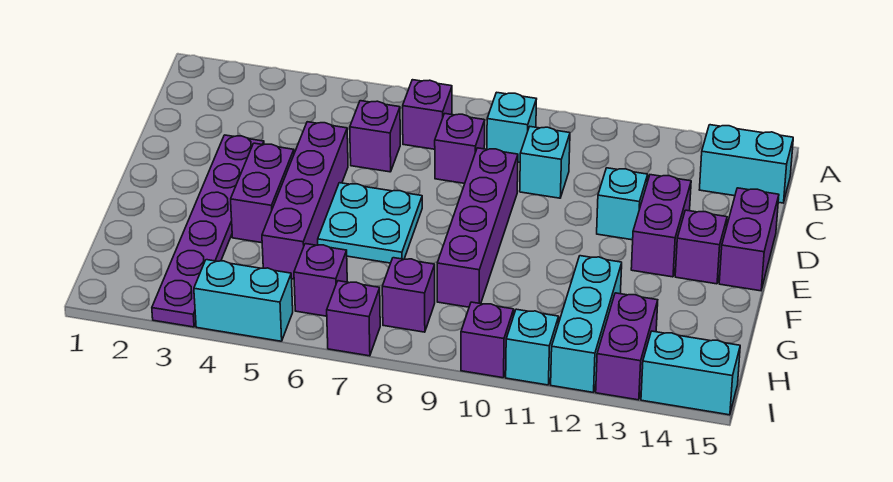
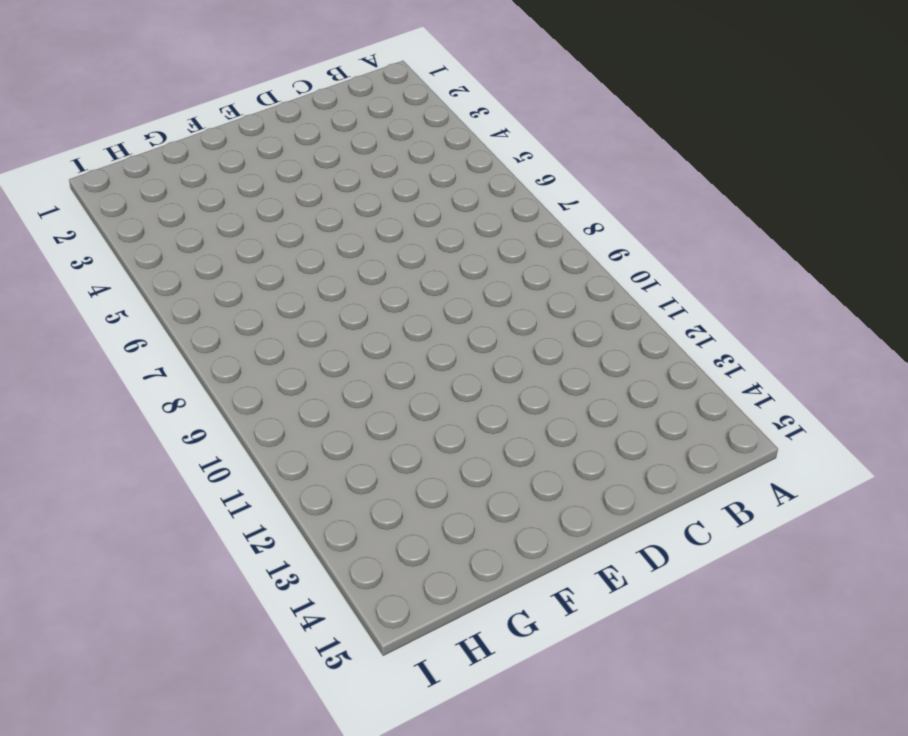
none -> purple brick B7 level 1
none -> cyan brick B9 level 1
none -> cyan brick B14:B15 level 1

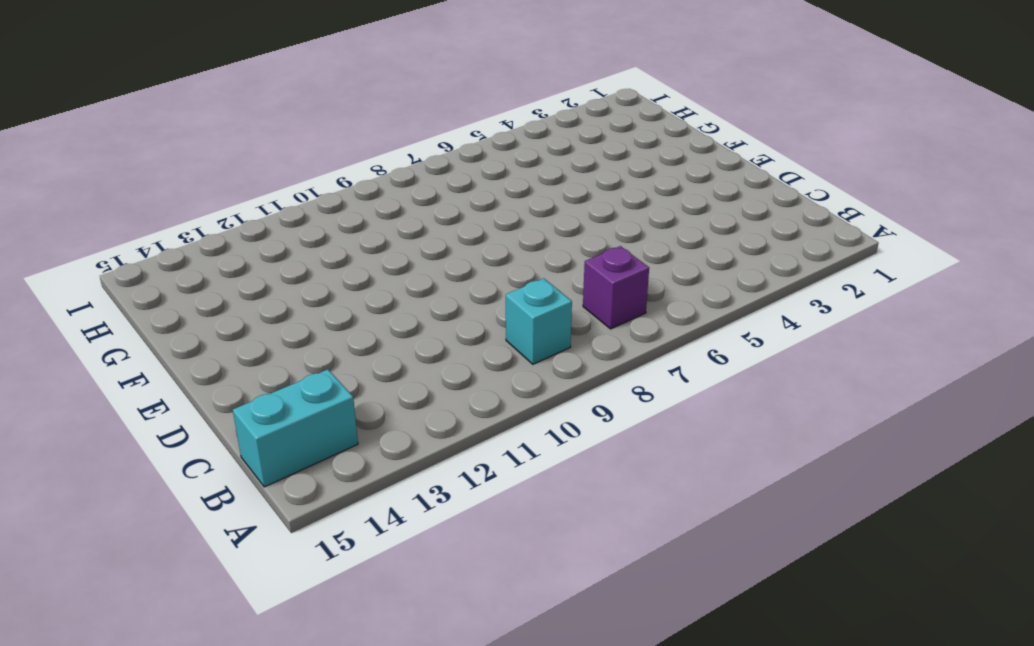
none -> purple brick C6 level 1
none -> purple brick C8 level 1
none -> cyan brick C10 level 1

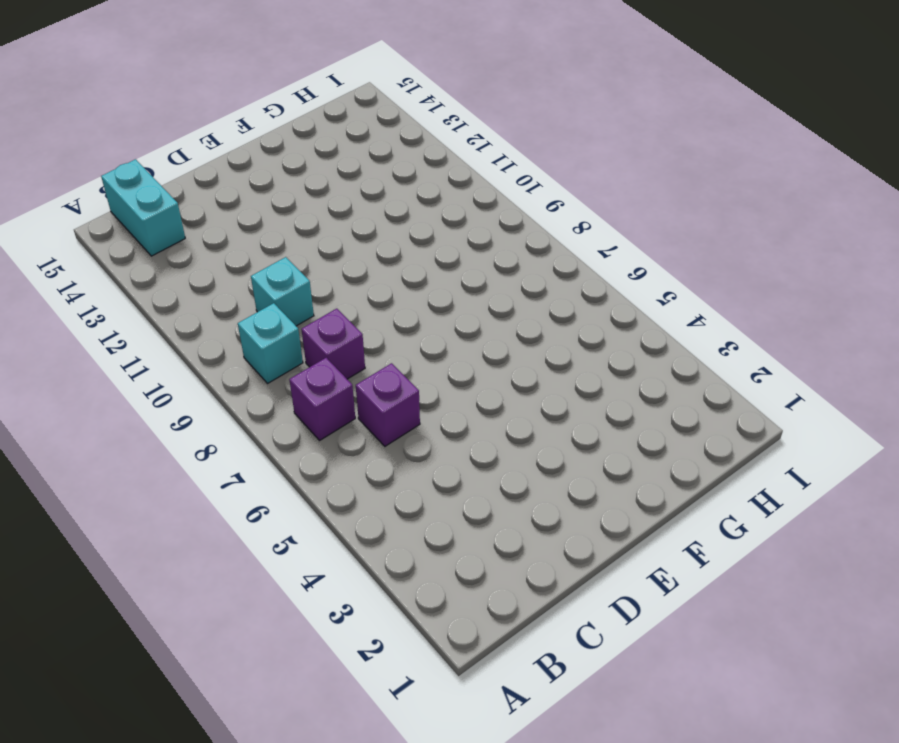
none -> purple plate D3:I3 level 1
none -> purple brick D5:G5 level 1
none -> purple brick D9:G9 level 1

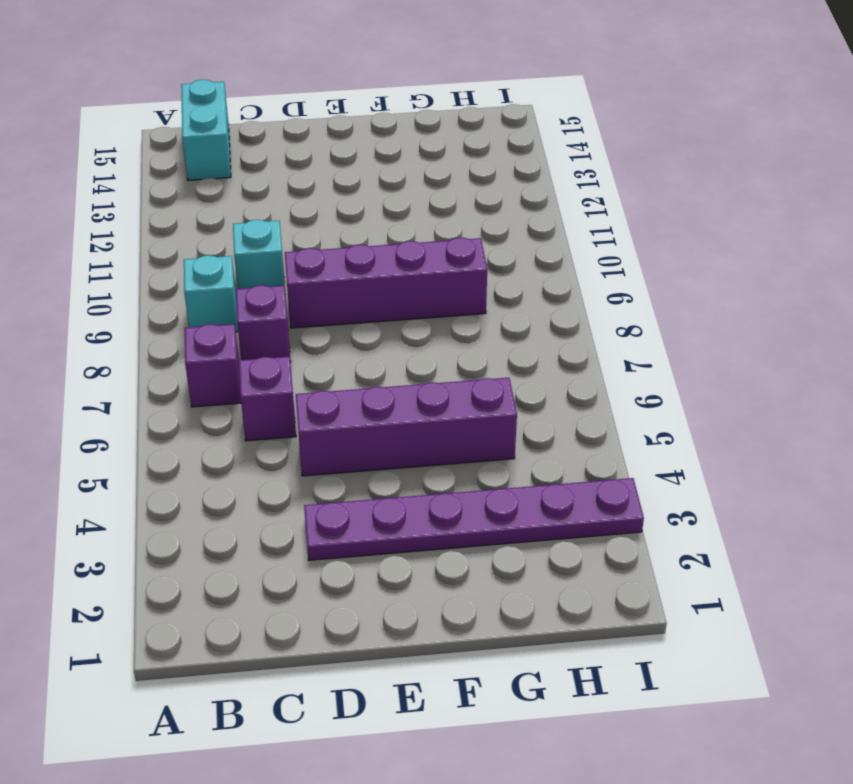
none -> cyan brick D12 level 1
none -> purple brick D13:E13 level 1
none -> purple brick D15:E15 level 1

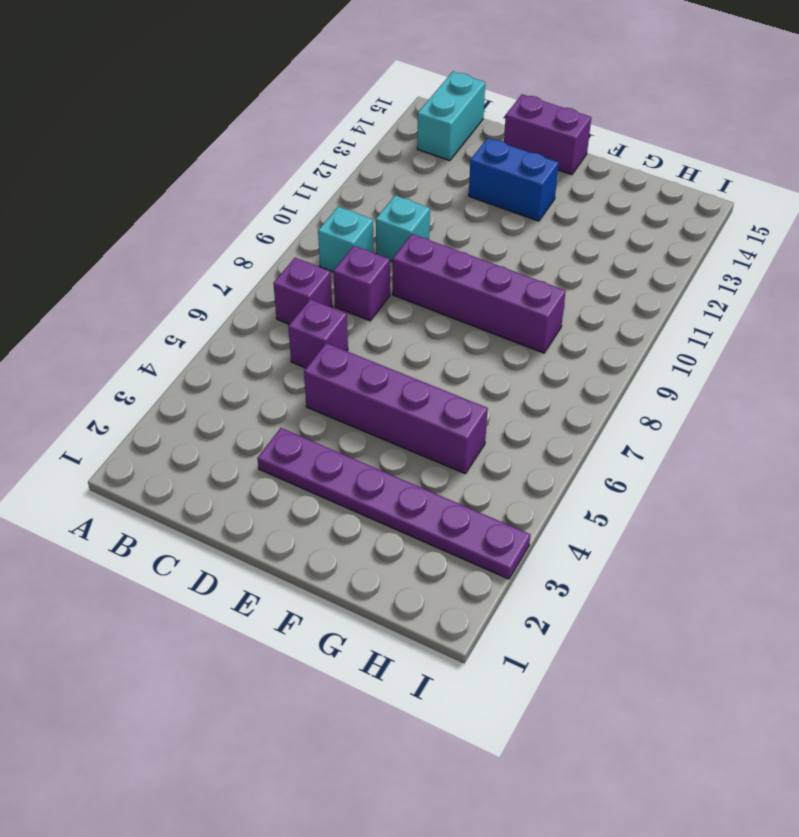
blue brick D13:E13 level 1 -> purple brick D13:E13 level 1
none -> cyan brick D12 level 1
none -> purple brick E4:F4 level 1
none -> cyan plate E6:F7 level 1

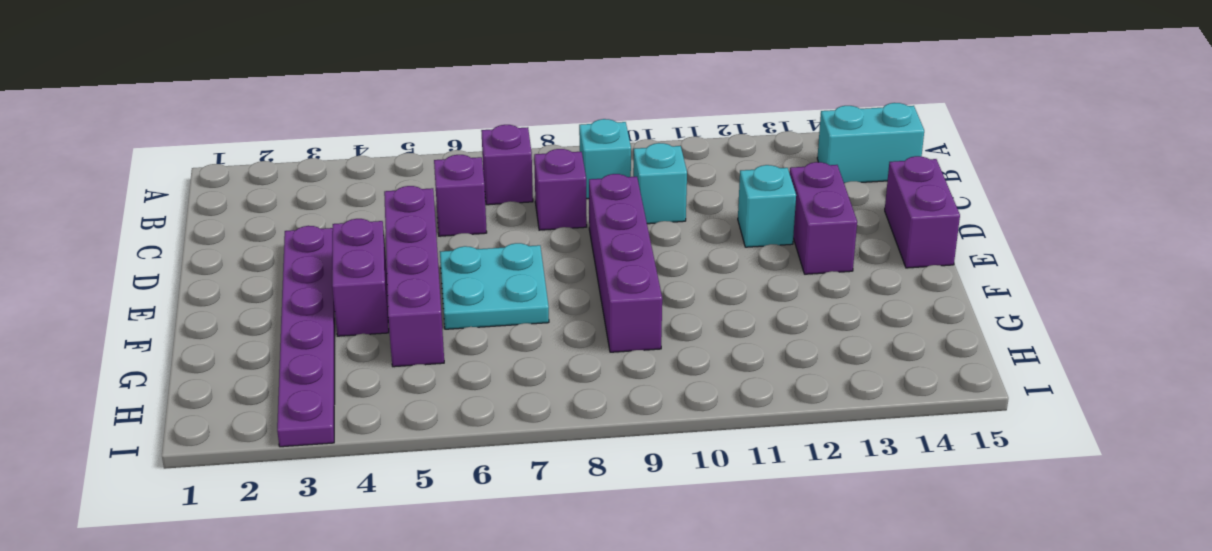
none -> purple brick E14 level 1
none -> cyan brick G12:I12 level 1
none -> purple brick H6 level 1

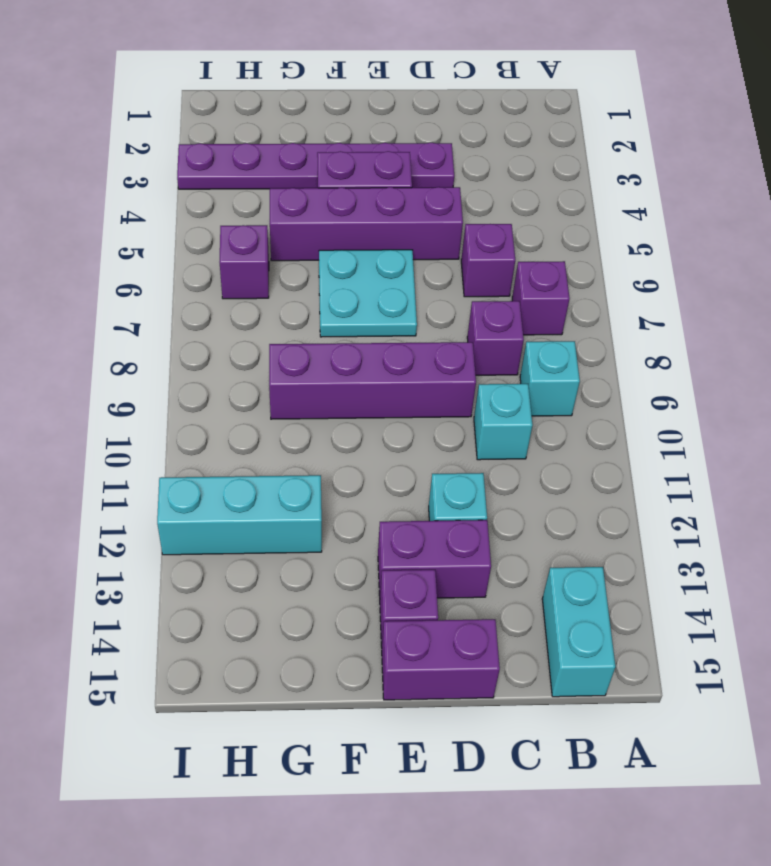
none -> purple brick H8 level 1
none -> purple brick H13:I13 level 1
none -> cyan brick I4:I5 level 1

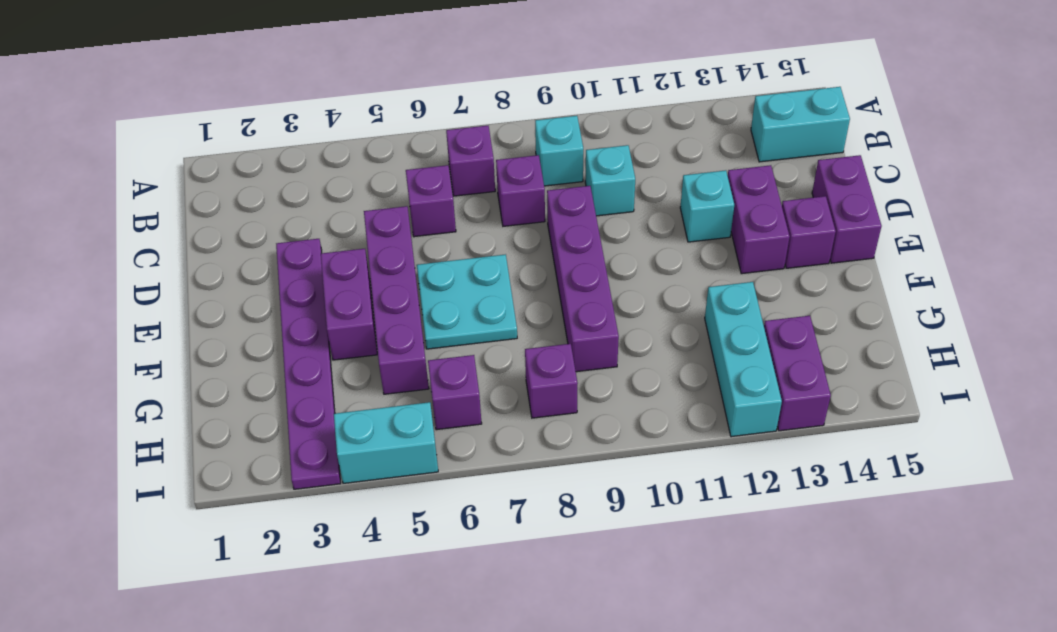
none -> purple brick I7 level 1
none -> purple brick I10 level 1
none -> cyan brick I11 level 1

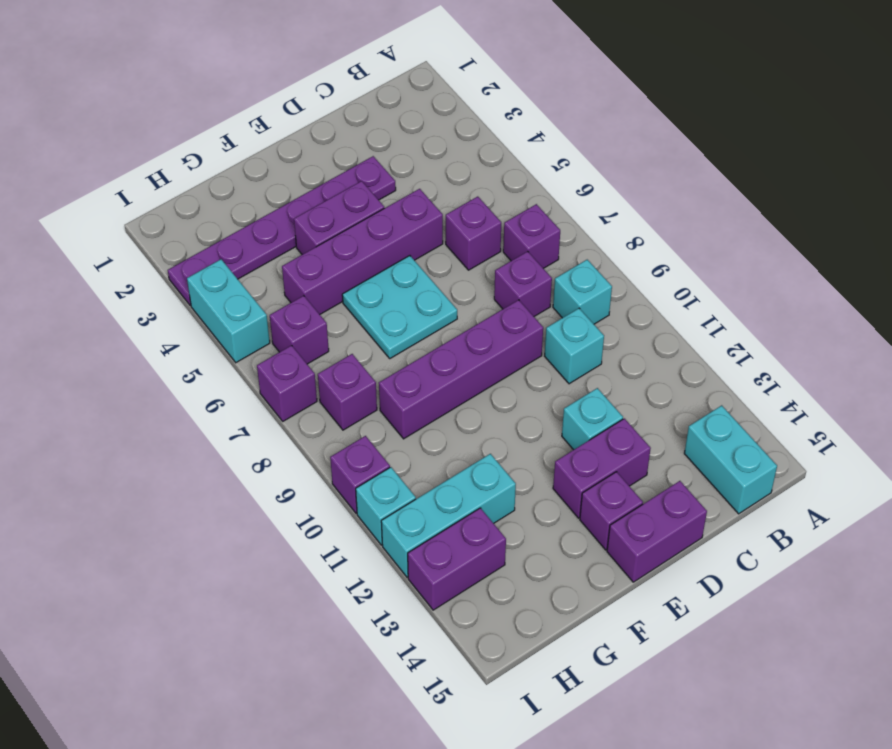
none -> cyan brick I14:I15 level 1

